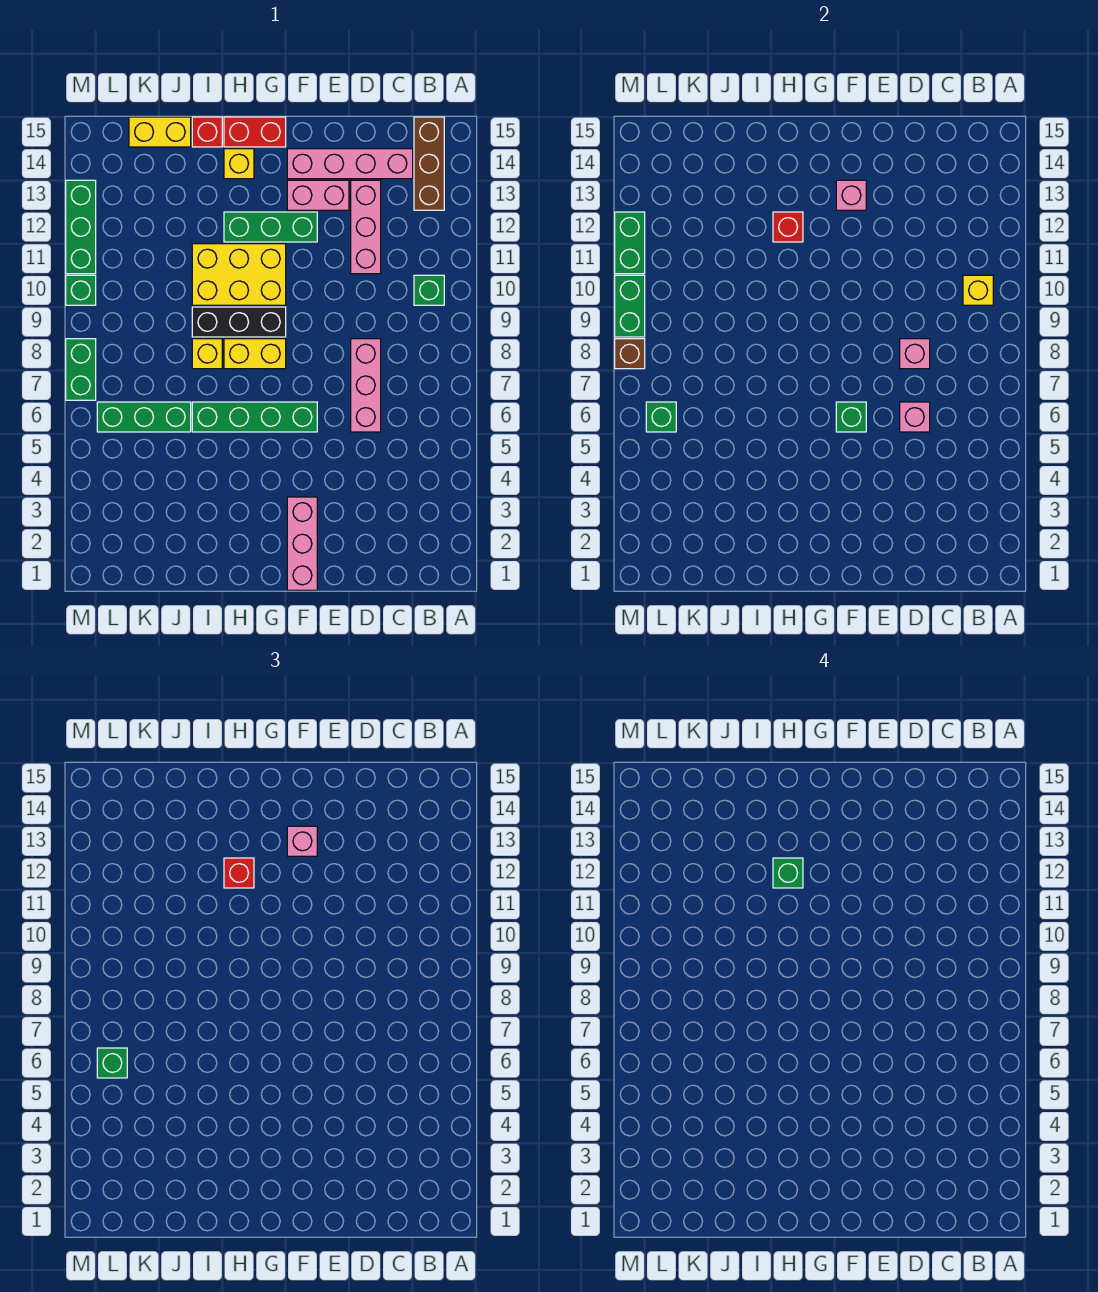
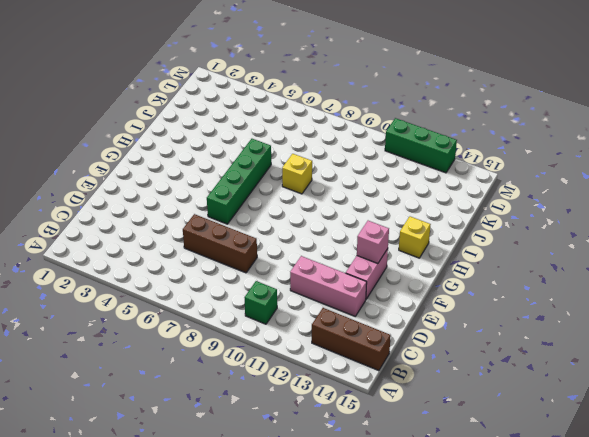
brown brick D6:D8 level 1 -> pink brick D6:D8 level 1
none -> pink brick C14:F14 level 1
none -> pink brick F1:F3 level 1
none -> green brick F12:H12 level 1
none -> yellow brick G8:H8 level 1

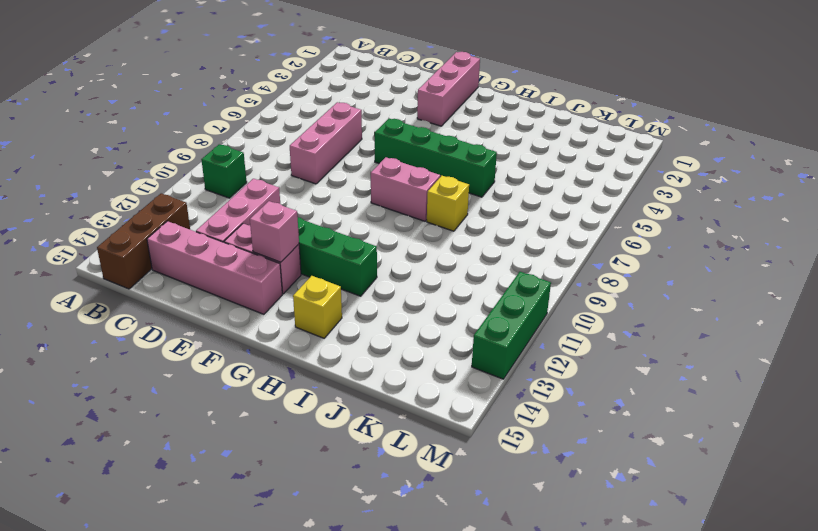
pink brick G8:H8 level 1 -> yellow brick G8:H8 level 1
none -> black brick G9:I9 level 1
none -> yellow brick G10:I11 level 1
none -> red brick G15:H15 level 1
none -> red brick I15 level 1

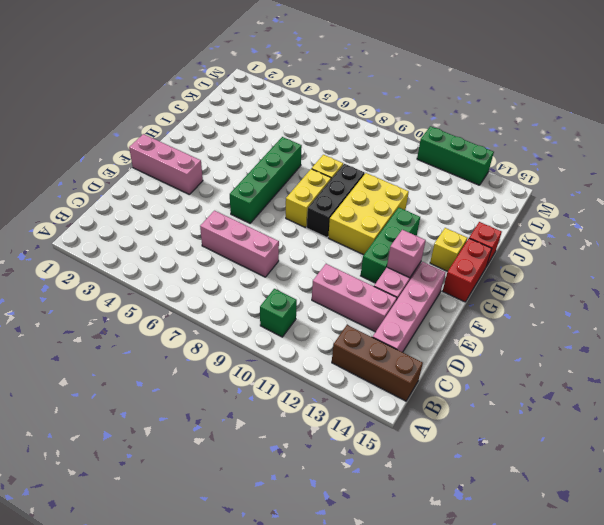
none -> green brick J6:L6 level 1
none -> yellow brick J15:K15 level 1
none -> green brick M7:M8 level 1
none -> green brick M10 level 1

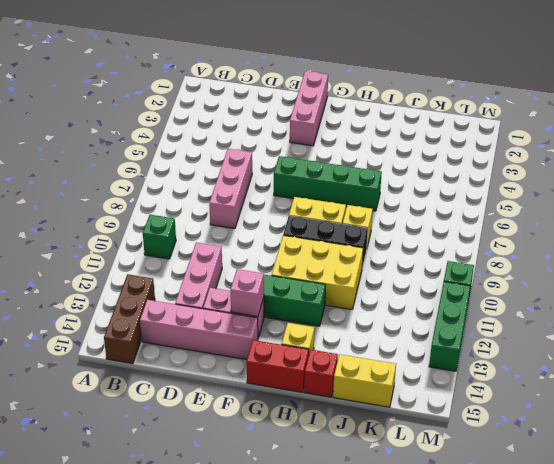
none -> green brick J6:L6 level 1
none -> green brick M7:M8 level 1
none -> yellow brick B10 level 2
none -> pink brick D6 level 2

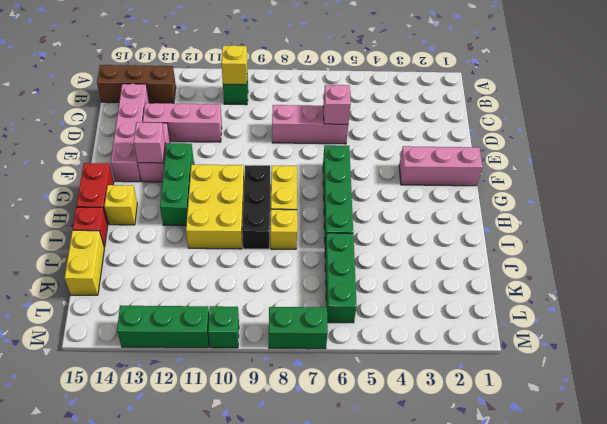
none -> pink brick D8 level 2
none -> green brick F6 level 2
none -> red brick H12 level 2
none -> green brick L6 level 2

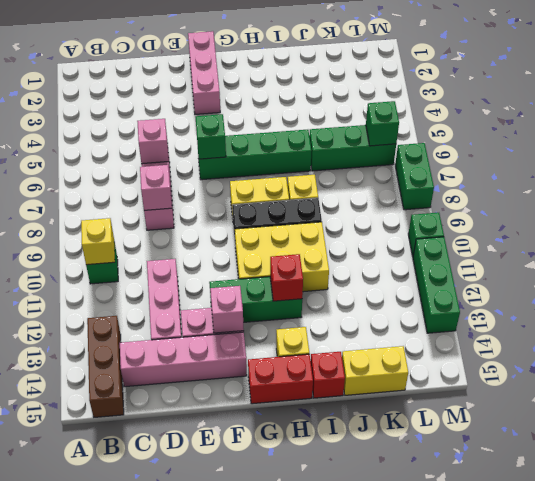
none -> brown brick M8 level 2
none -> green brick M9:M10 level 2
none -> green brick M11:M12 level 2
none -> pink brick F13 level 3

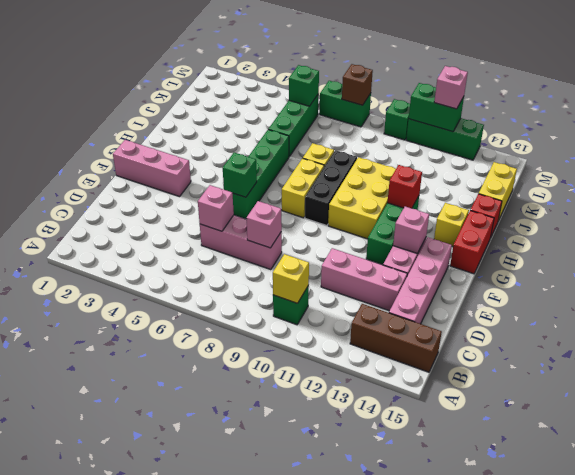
pink brick M12 level 3 -> pink brick F13 level 3
none -> green brick M9:M10 level 2
none -> red brick H12 level 3
none -> green brick L6 level 3
none -> green brick H12 level 4

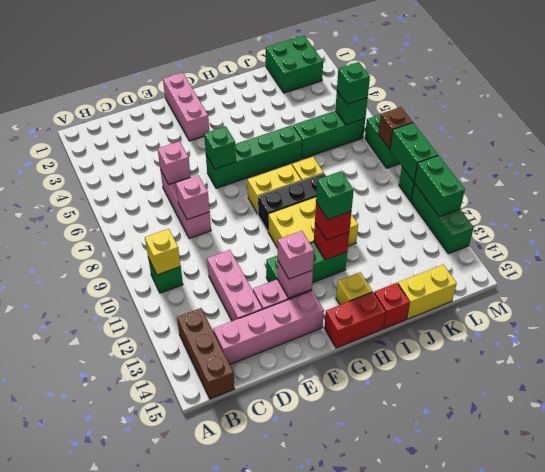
green brick K1:L2 level 1 -> none

